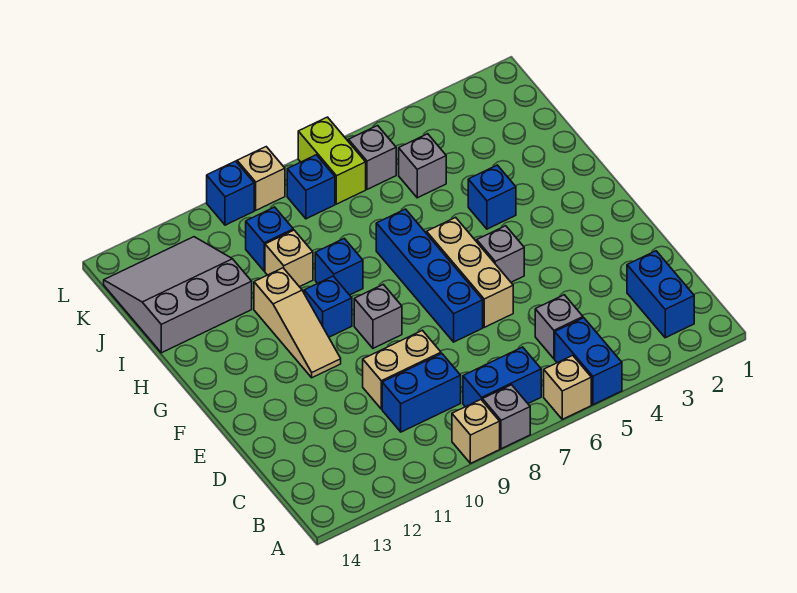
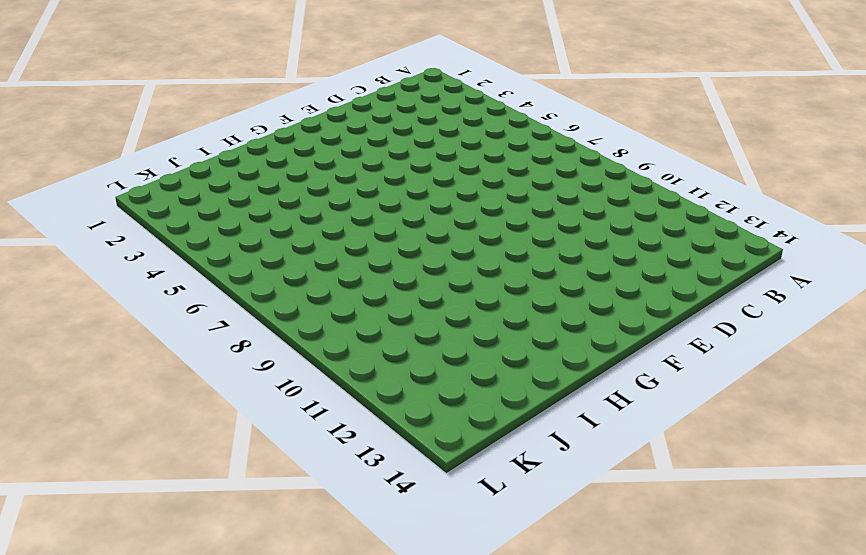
none -> blue brick A5:B5 level 1
none -> tan brick A6 level 1
none -> grey brick A8 level 1

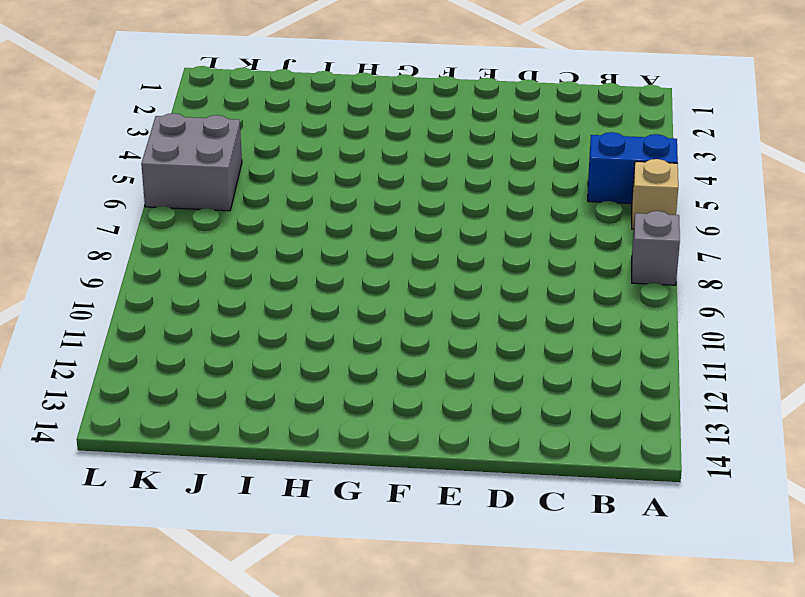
grey brick K5:L6 level 1 -> grey brick K6 level 1
none -> tan brick A9 level 1
none -> blue brick B2:C2 level 1
none -> blue brick B7:B8 level 1

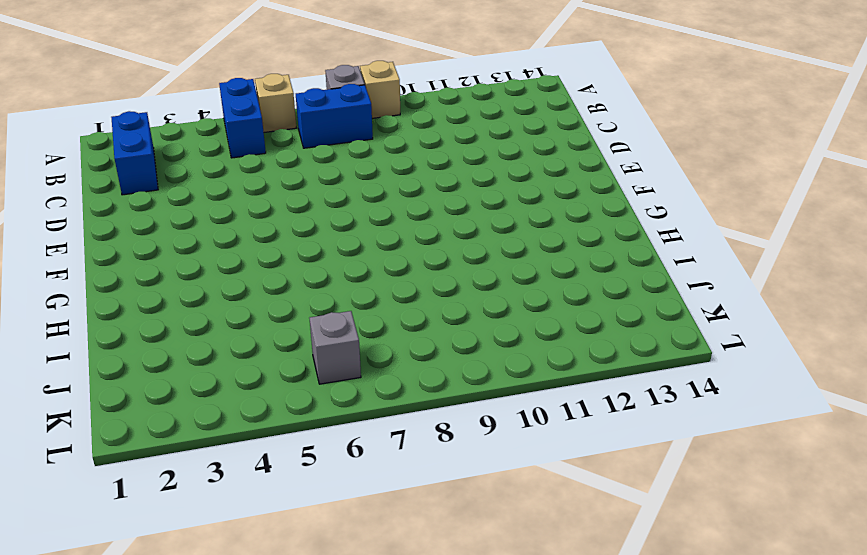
none -> grey brick C5 level 1
none -> blue brick C9:C10 level 1
none -> tan brick D9:D10 level 1

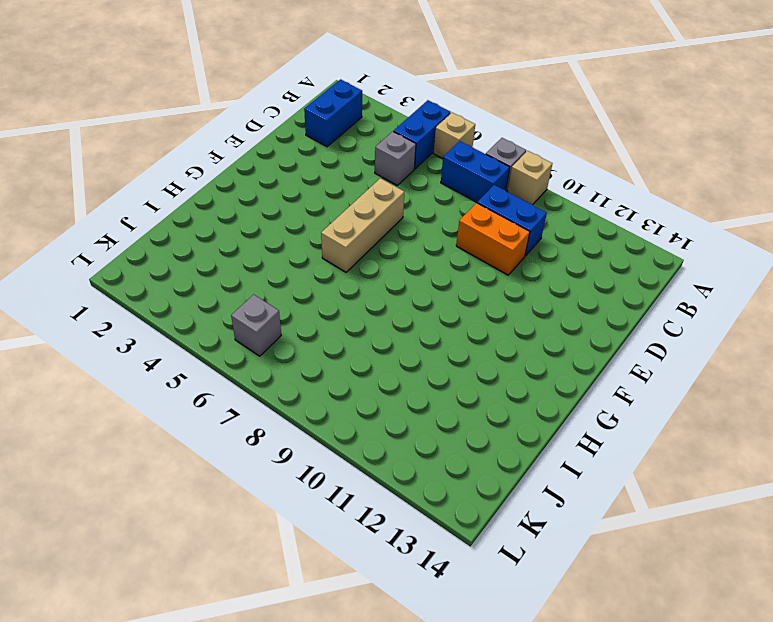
orange brick D9:D10 level 1 -> tan brick D9:D10 level 1
none -> blue brick E7:H7 level 1
none -> grey brick F5 level 1
none -> grey brick F9 level 1

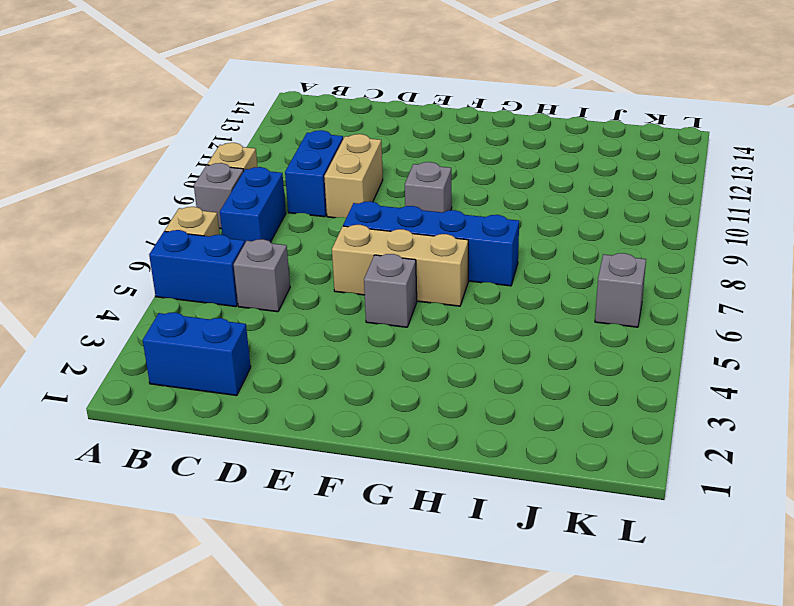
none -> tan slope F11:H11 level 1 top H
none -> blue brick G10 level 1
none -> blue brick H4 level 1

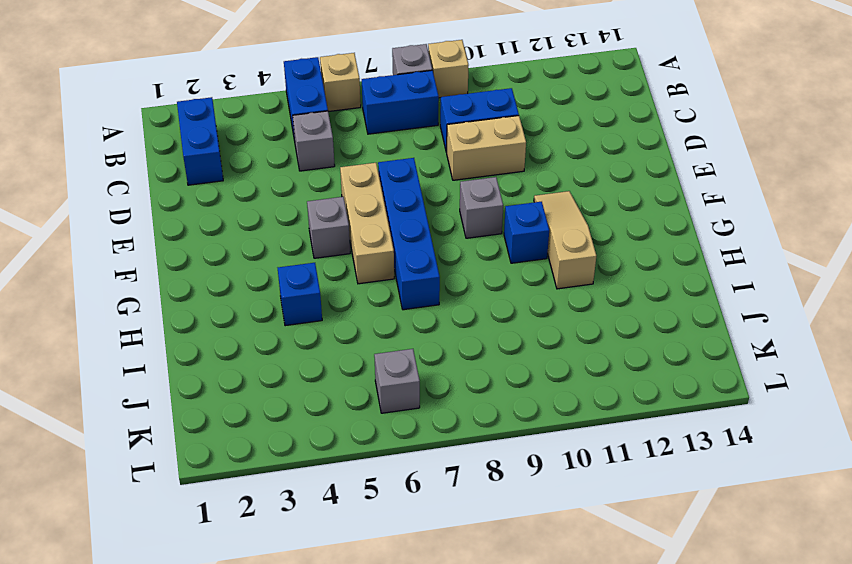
none -> blue brick H9 level 1
none -> tan brick I10 level 1
none -> grey slope I12:K14 level 1 top I

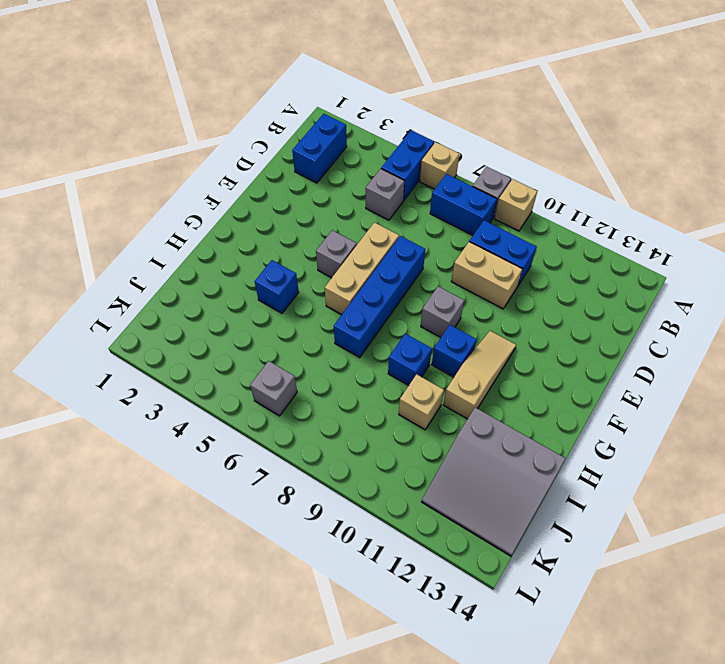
none -> grey brick J5 level 1
none -> blue brick J10 level 1
none -> lime brick K7:L7 level 1

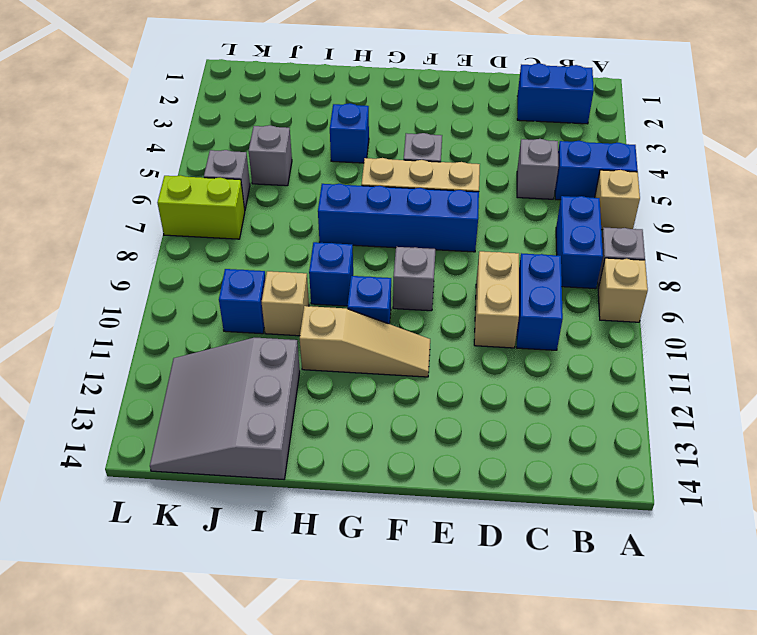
none -> blue brick K8 level 1
none -> tan brick L9 level 1
none -> blue brick L10 level 1

